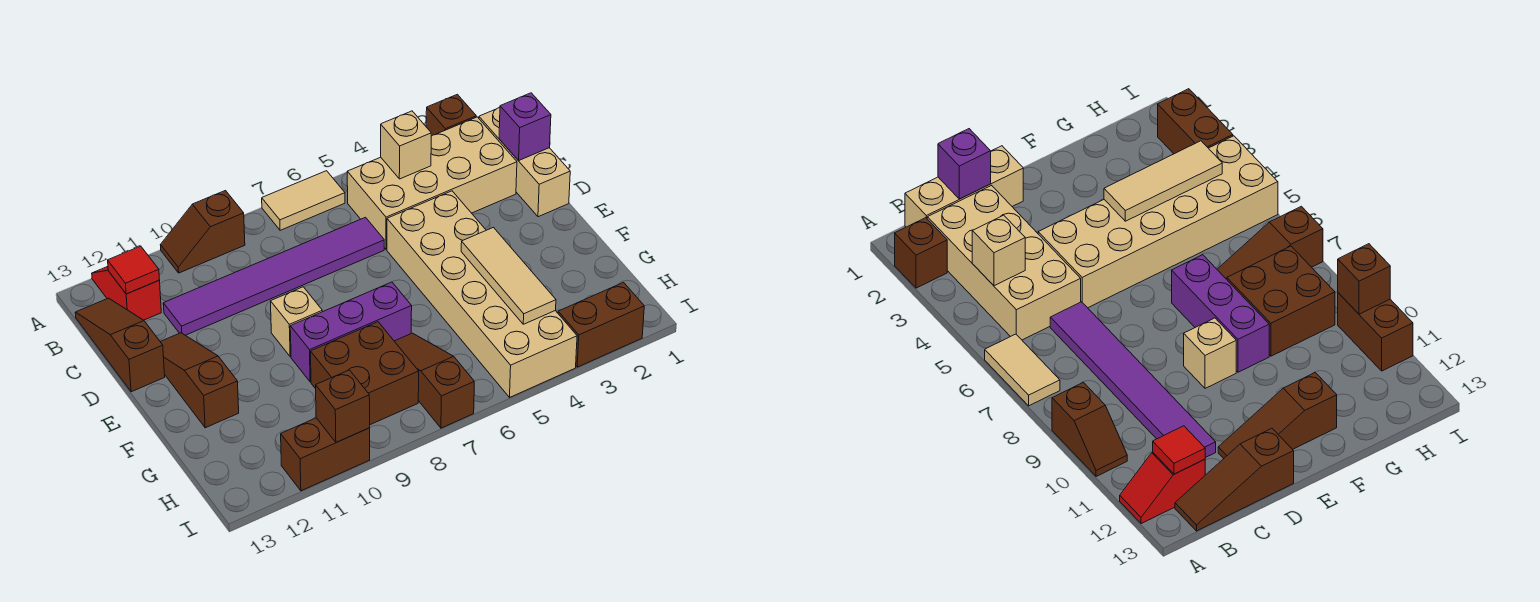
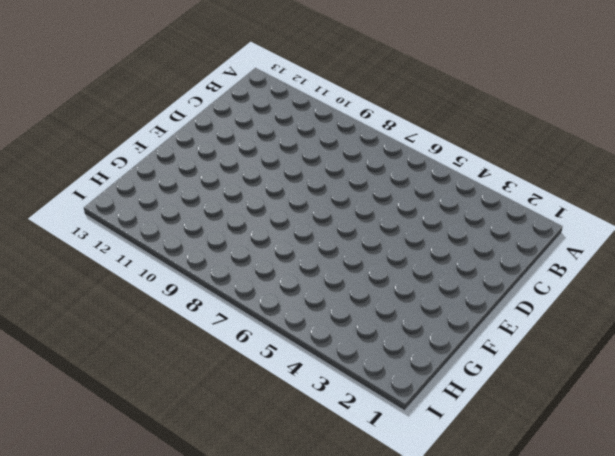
none -> brown brick A2 level 1
none -> tan tile A6:A7 level 1
none -> brown slope A9:A10 level 1 top 9

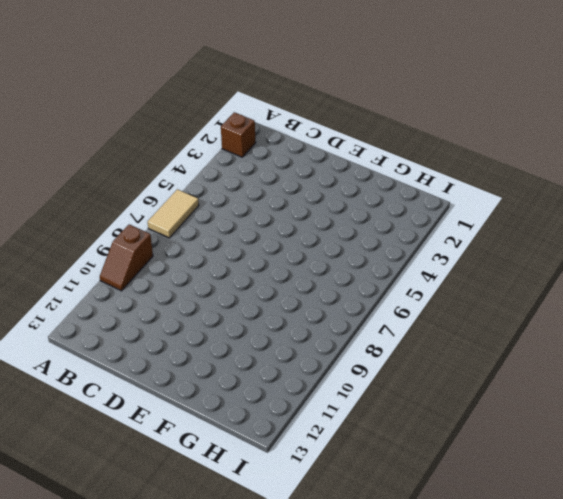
none -> red slope A12:B12 level 1 top B
none -> tan brick B1:D1 level 1
none -> tan brick B2:C5 level 1

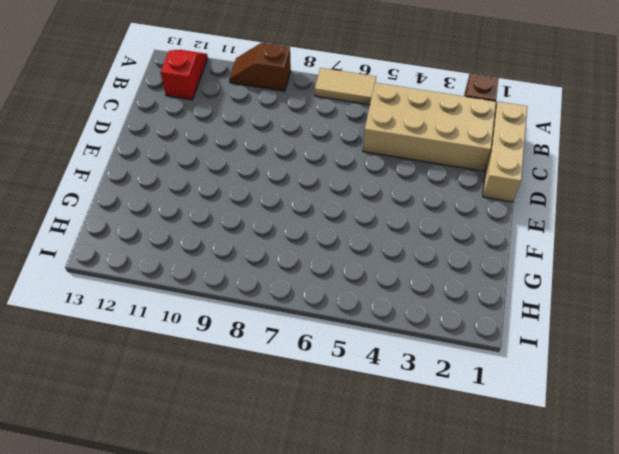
none -> brown slope B13:D13 level 1 top D
none -> purple tile C6:C11 level 1
none -> tan brick D4:I5 level 1

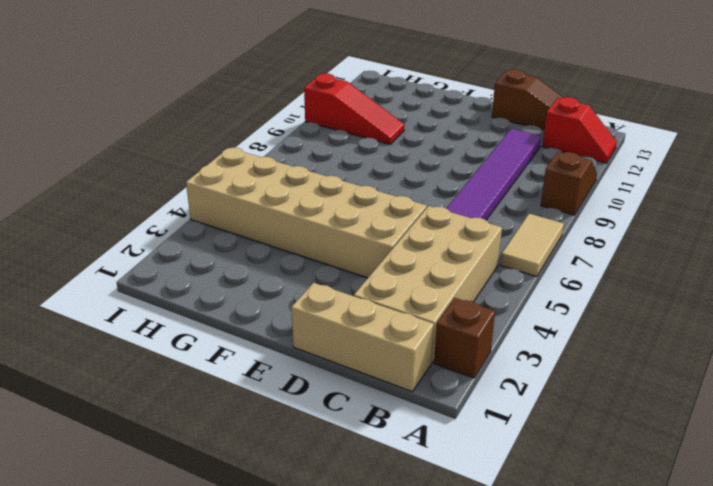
red slope G10:I10 level 1 top I -> brown brick I10:I11 level 1
none -> brown slope D12:F12 level 1 top F
none -> tan brick E9 level 1
none -> purple brick F7:F9 level 1

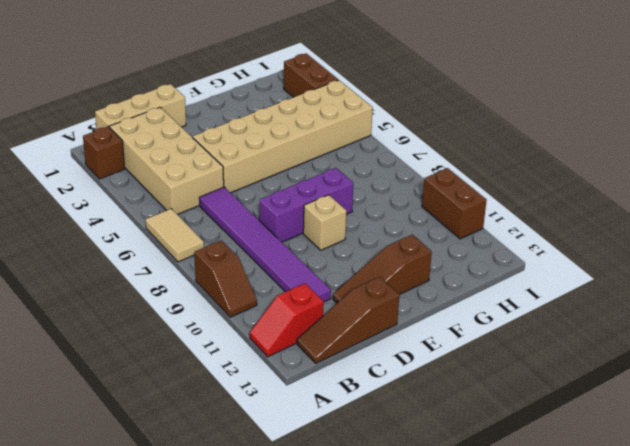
purple brick D8:F8 level 1 -> purple brick F7:F9 level 1
none -> brown slope G7:I7 level 1 top I
none -> brown brick G8:H9 level 1
none -> tan brick B4 level 2

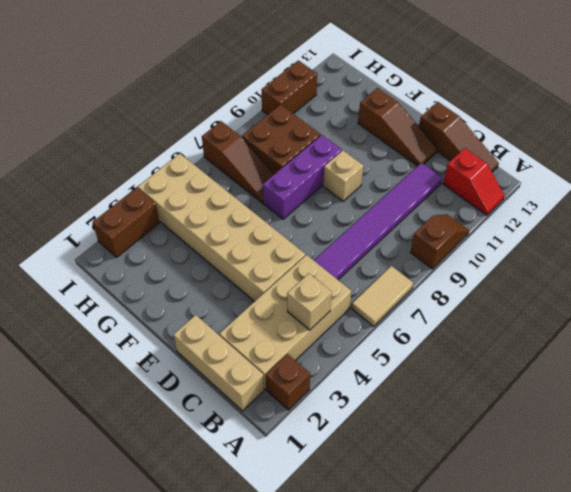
none -> red tile B12 level 2
none -> purple brick C1 level 2
none -> tan tile F4:H4 level 2

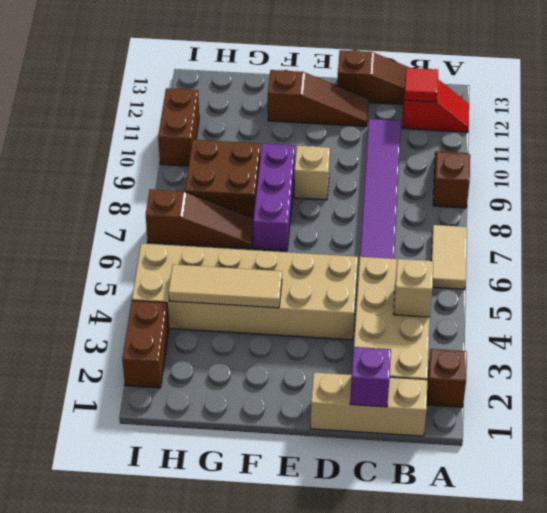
none -> brown brick I10 level 2

